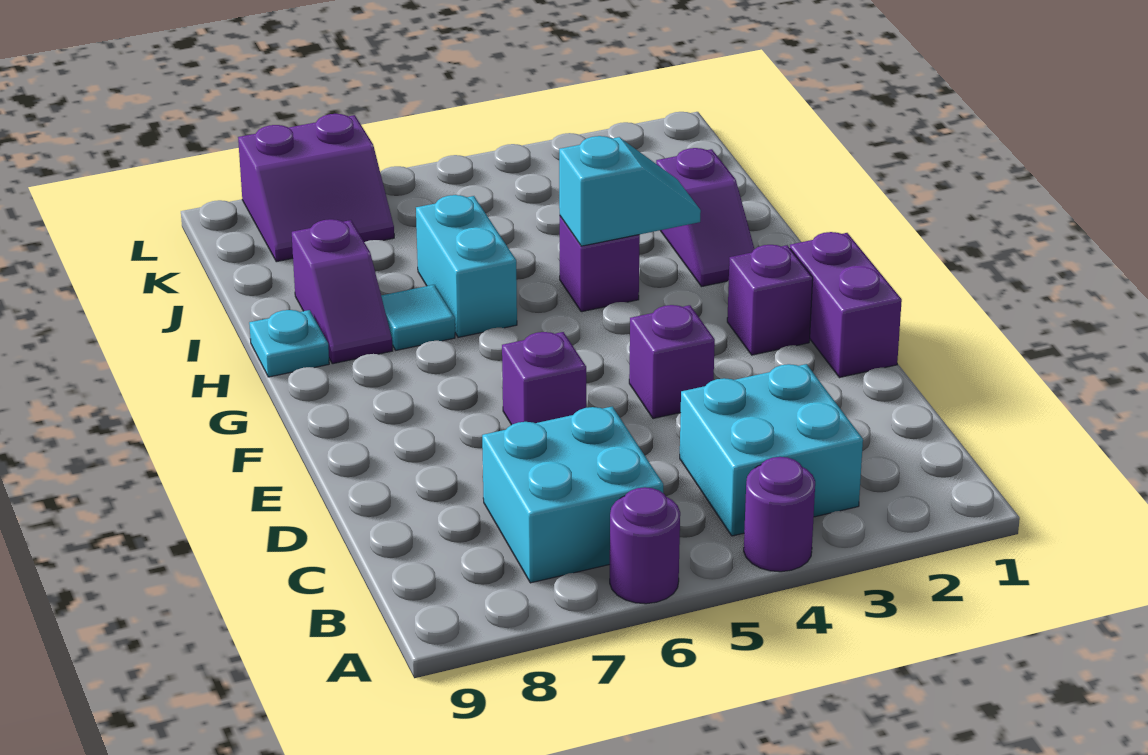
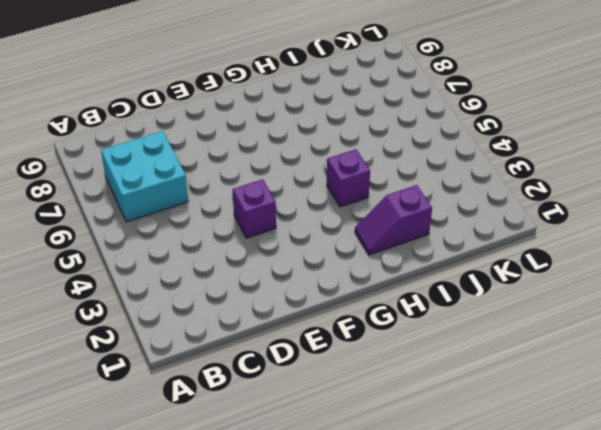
none -> purple round brick A4 level 1
none -> purple round brick A6 level 1
none -> cyan brick B3:C4 level 1

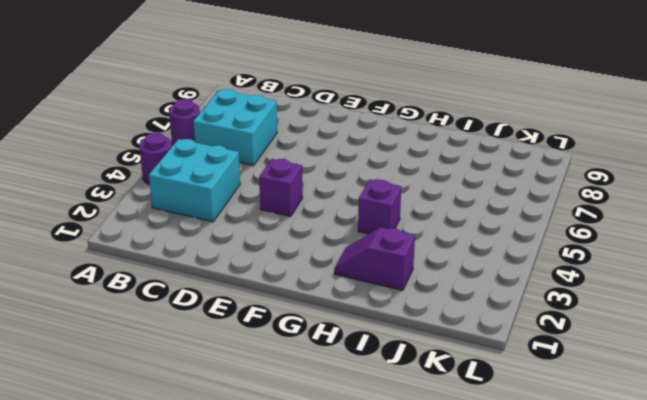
none -> purple brick E1:F1 level 1
none -> purple brick E6 level 1
none -> purple brick F2 level 1

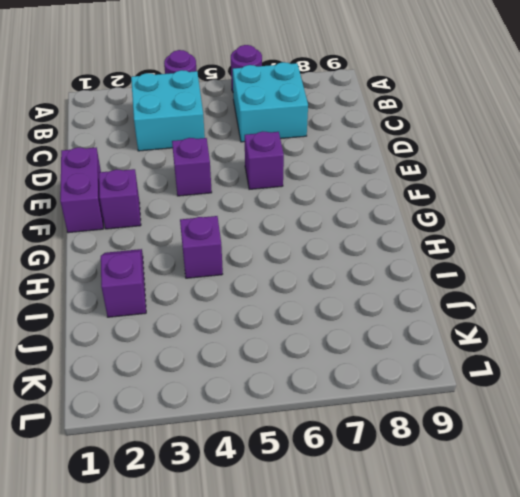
none -> cyan brick H6:I6 level 1
none -> cyan tile H7 level 1
none -> purple slope H8:I8 level 1 top I

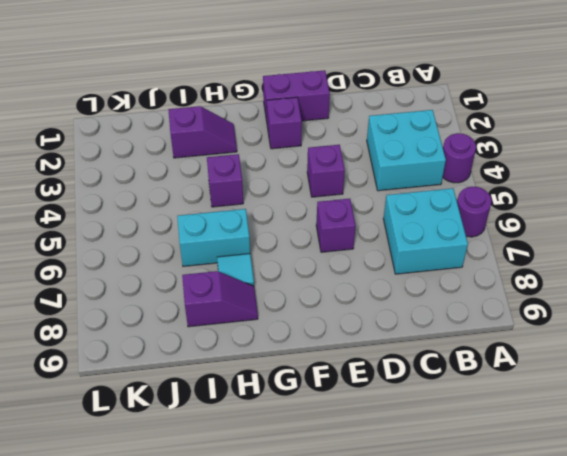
none -> cyan plate H9 level 1
none -> purple slope K7:L8 level 1 top L
none -> cyan slope H3:H4 level 2 top 4

